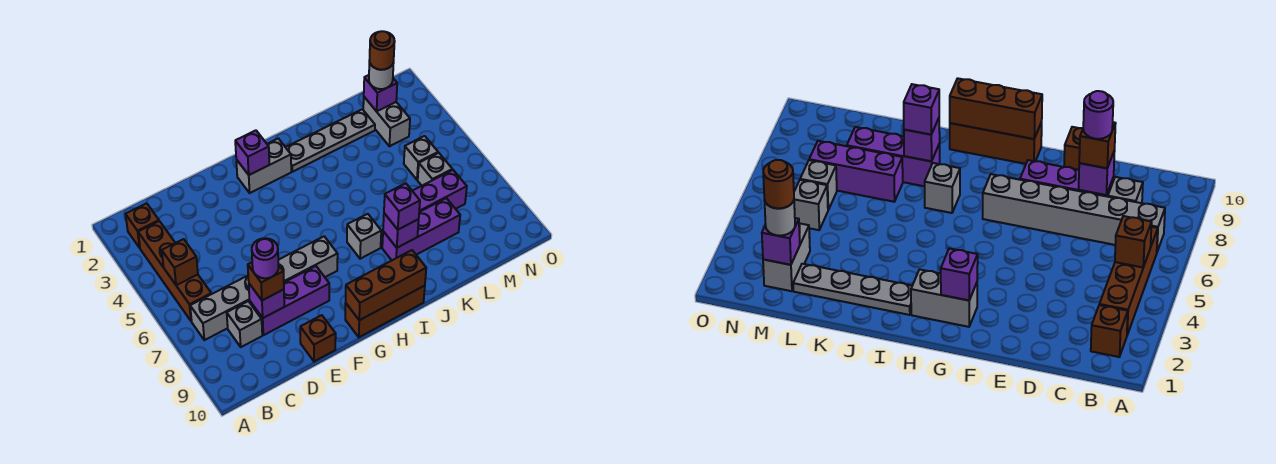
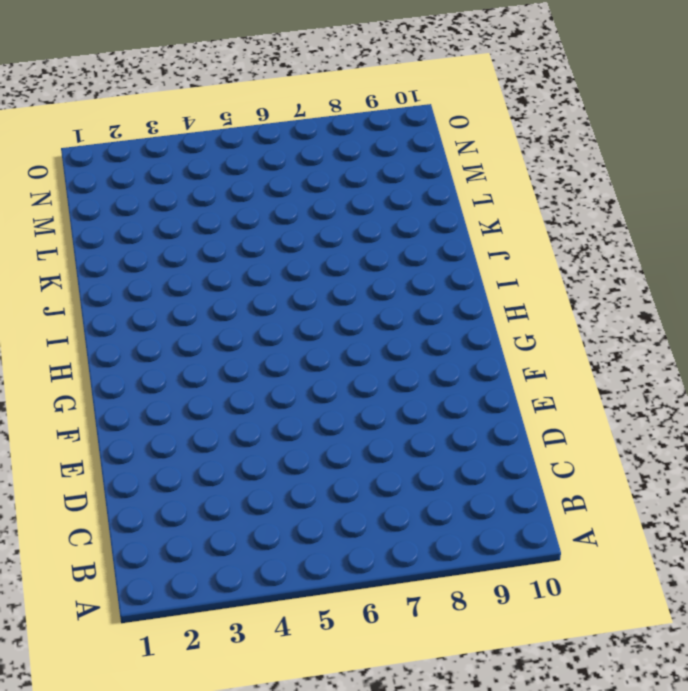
none -> brown brick B2 level 1
none -> brown brick B3:B6 level 1
none -> grey brick B7:G7 level 1

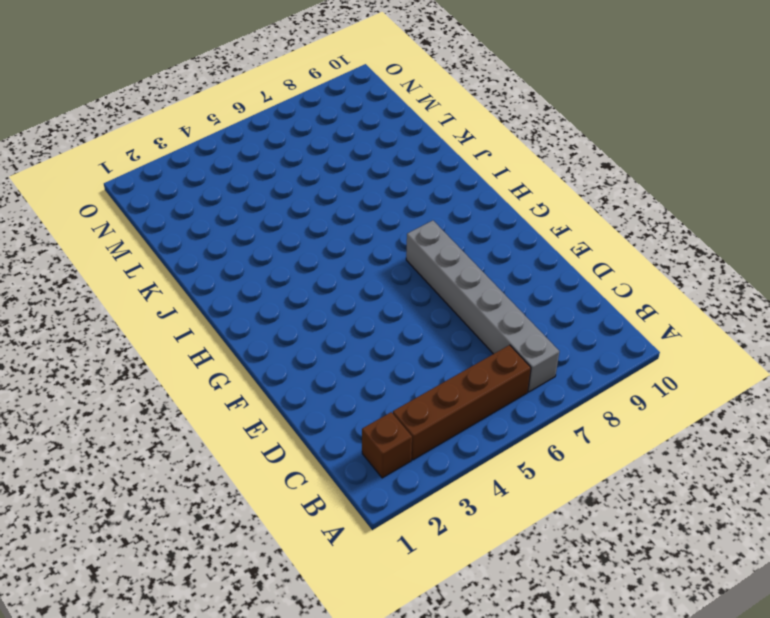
none -> grey brick C8 level 1
none -> purple brick D8:F8 level 1
none -> brown brick E10 level 1

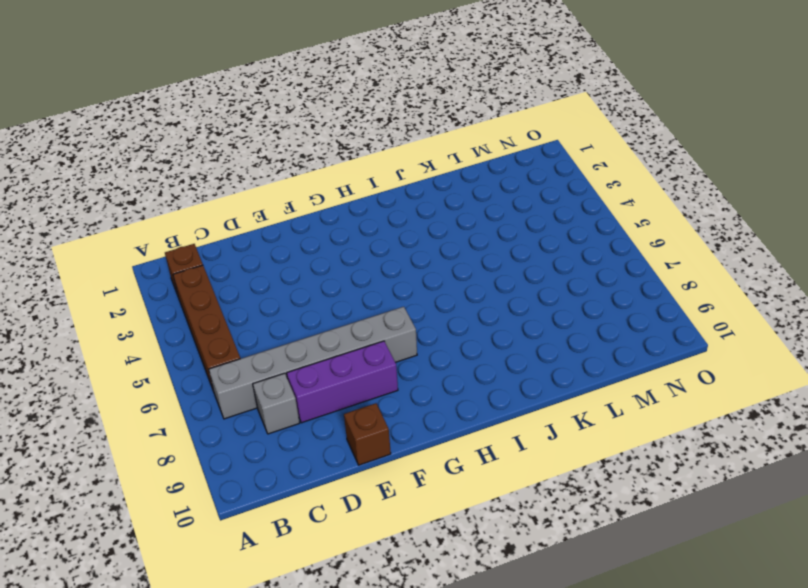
none -> grey brick G2:H2 level 1
none -> brown brick G10:I10 level 1
none -> grey plate I2:L2 level 1

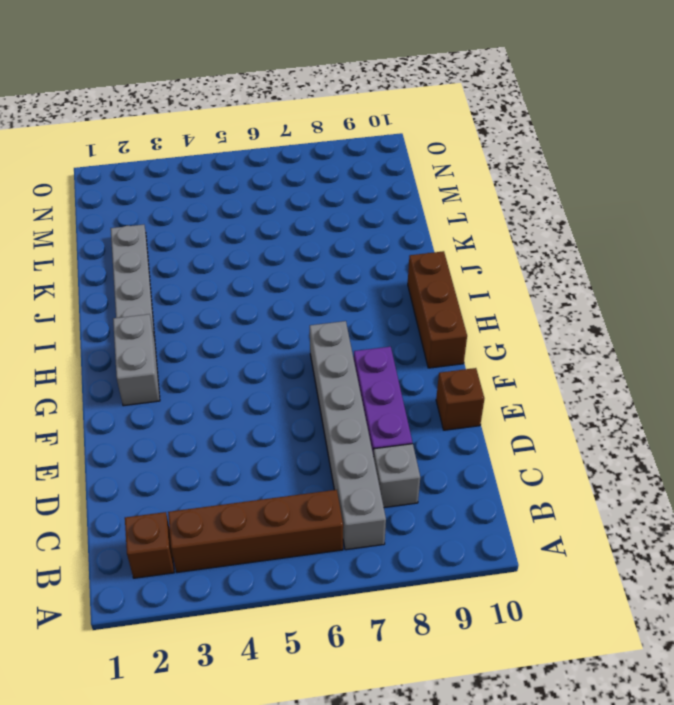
none -> grey brick I7 level 1
none -> purple brick J8:L8 level 1
none -> purple brick K7:M7 level 1

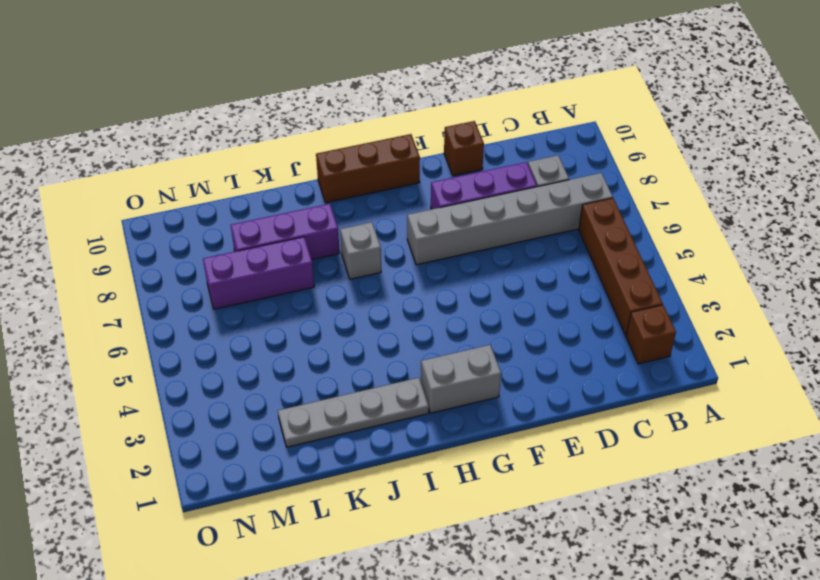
none -> grey brick M2:M3 level 1
none -> grey brick M5 level 1
none -> grey brick M6 level 1

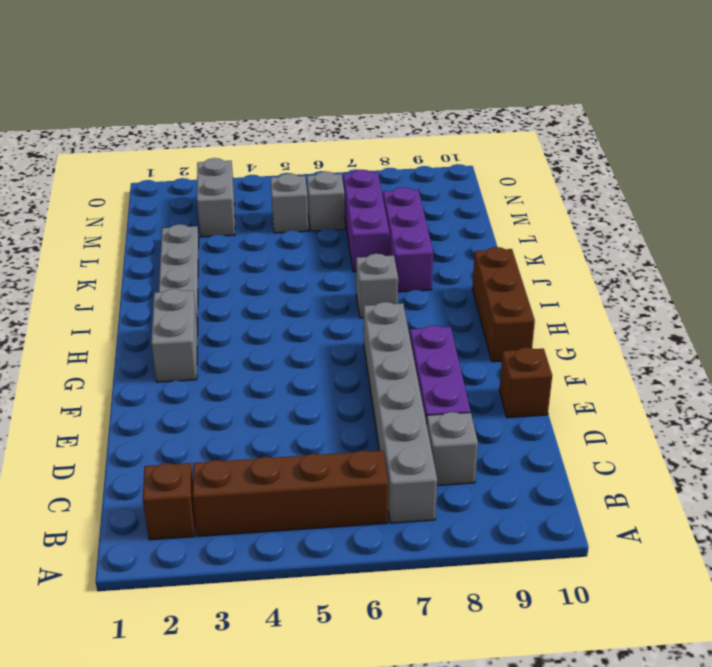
grey brick M3:N3 level 1 -> grey brick M2:M3 level 1
none -> brown brick B5 level 2
none -> purple brick D8 level 2
none -> purple brick G2 level 2

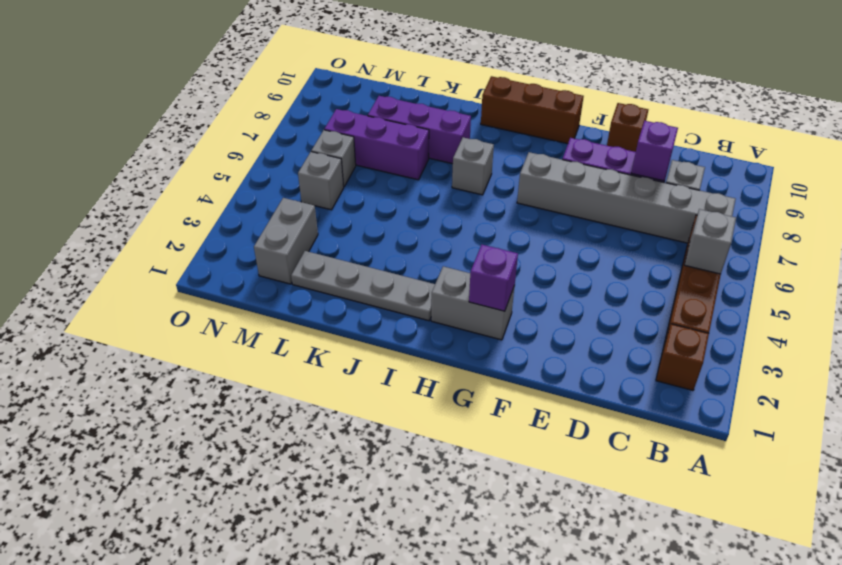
grey brick B5 level 2 -> brown brick B5 level 2
none -> brown brick G10:I10 level 2
none -> purple brick J8 level 2
none -> purple brick M2 level 2

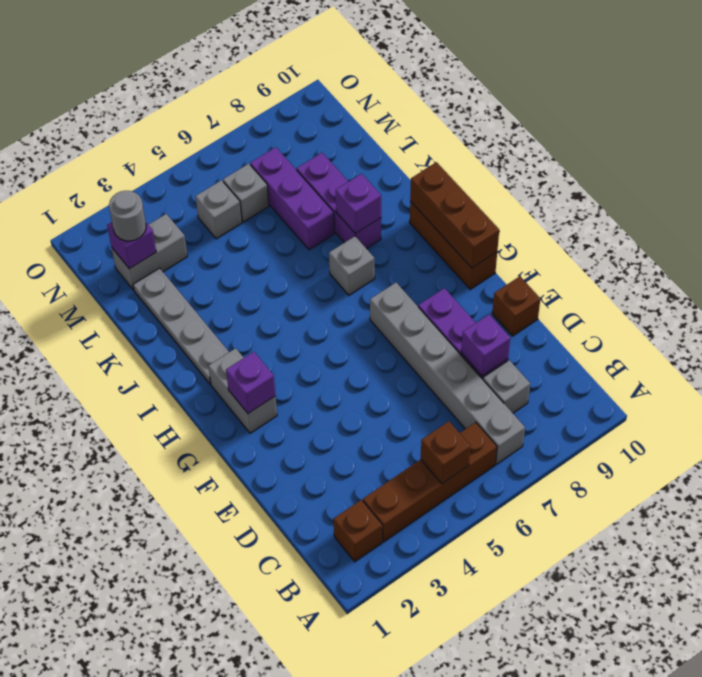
none -> brown brick D8 level 3
none -> purple brick J8 level 3
none -> purple round brick D8 level 4

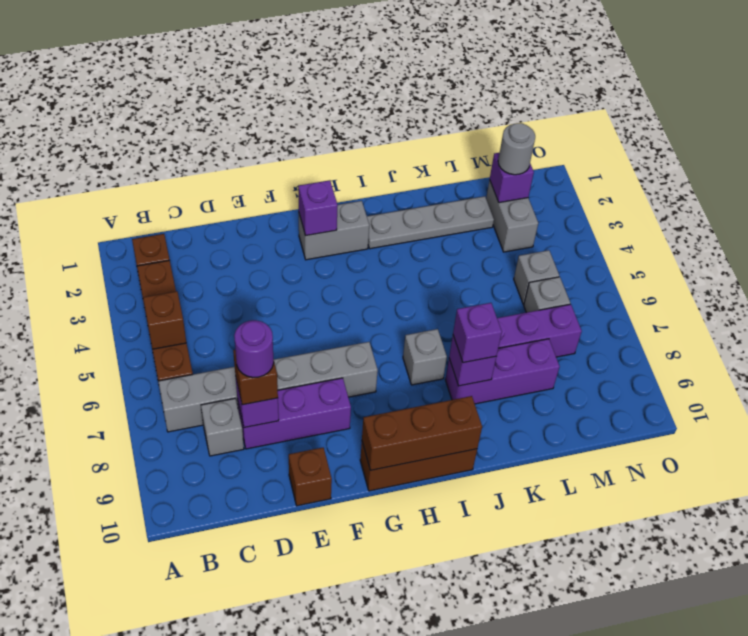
none -> brown round brick M2 level 4

